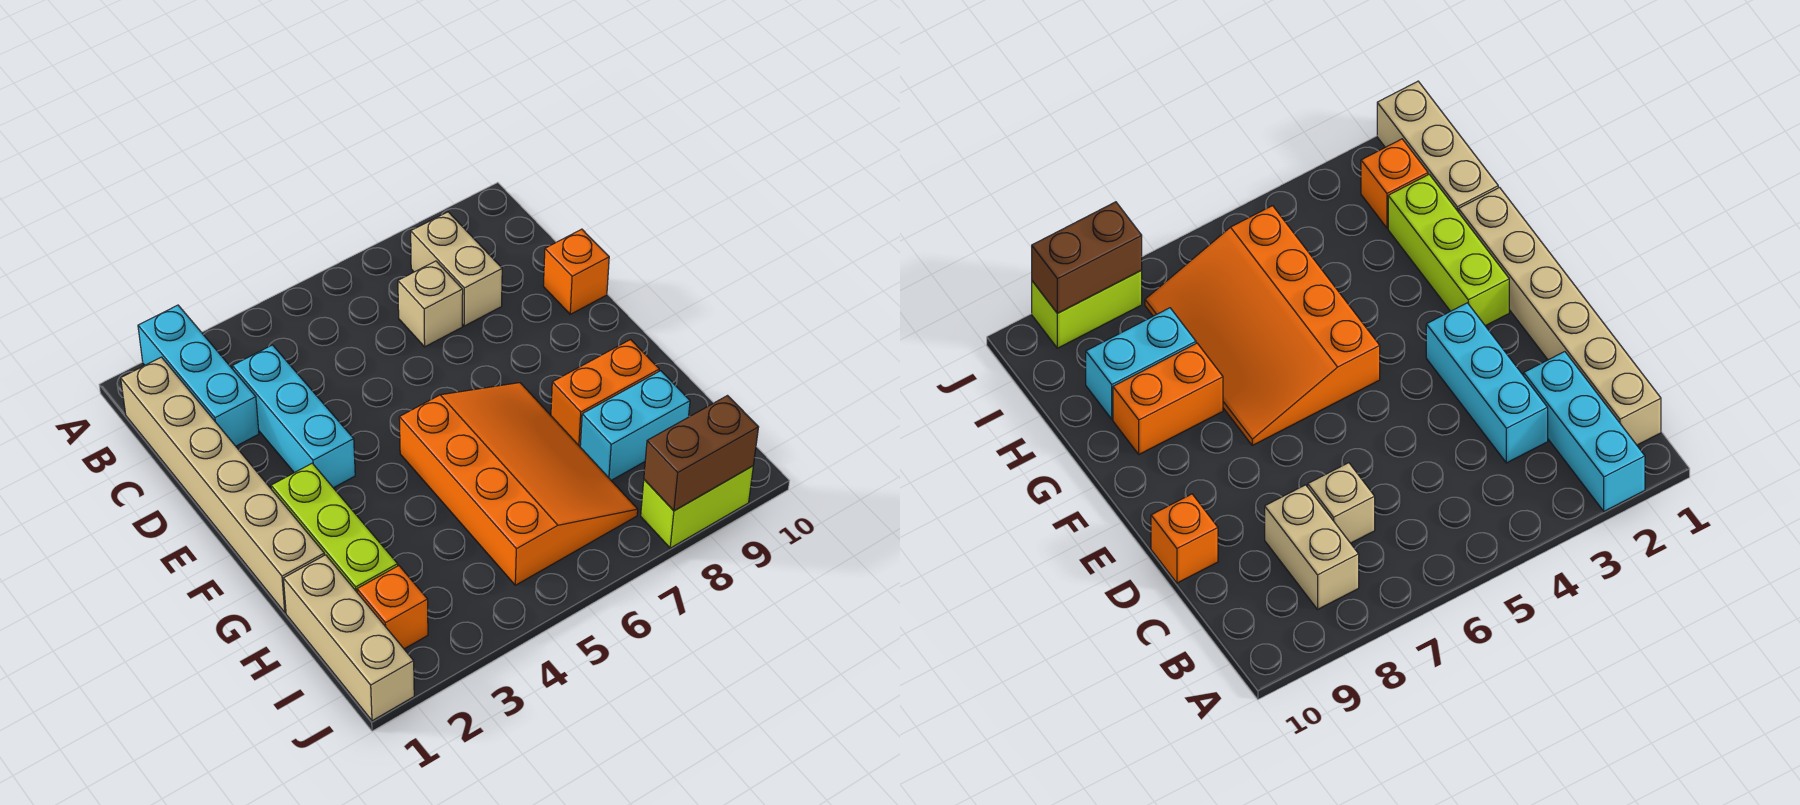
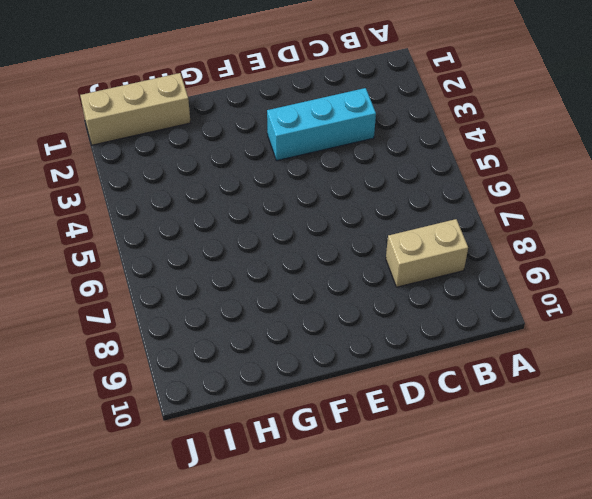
none -> cyan brick A2:C2 level 1
none -> tan brick B1:G1 level 1
none -> tan brick C7 level 1

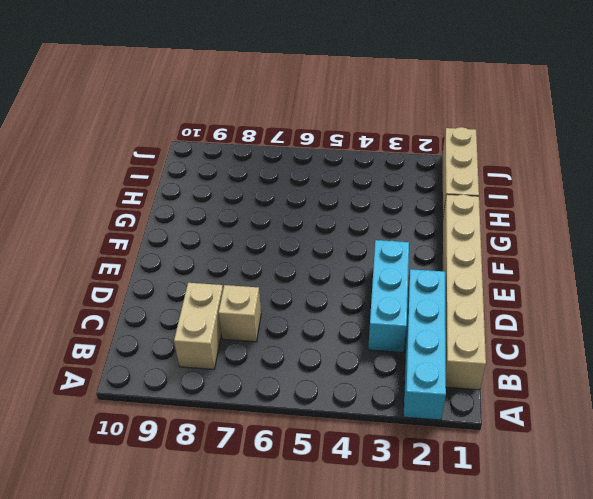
cyan brick A2:D2 level 1 -> cyan brick A2:C2 level 1
none -> orange brick D10 level 1
none -> lime brick F2:H2 level 1
none -> orange slope F5:I7 level 1 top 5

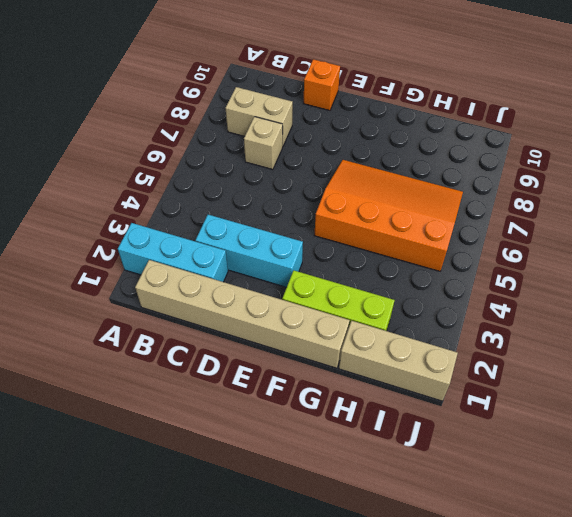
none -> orange brick G8:G9 level 1
none -> cyan brick H8:H9 level 1
none -> orange brick I2 level 1

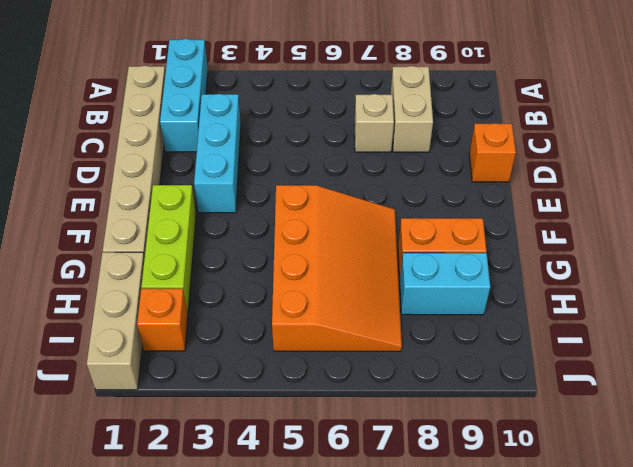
none -> lime brick J8:J9 level 1
none -> brown brick J8:J9 level 2

